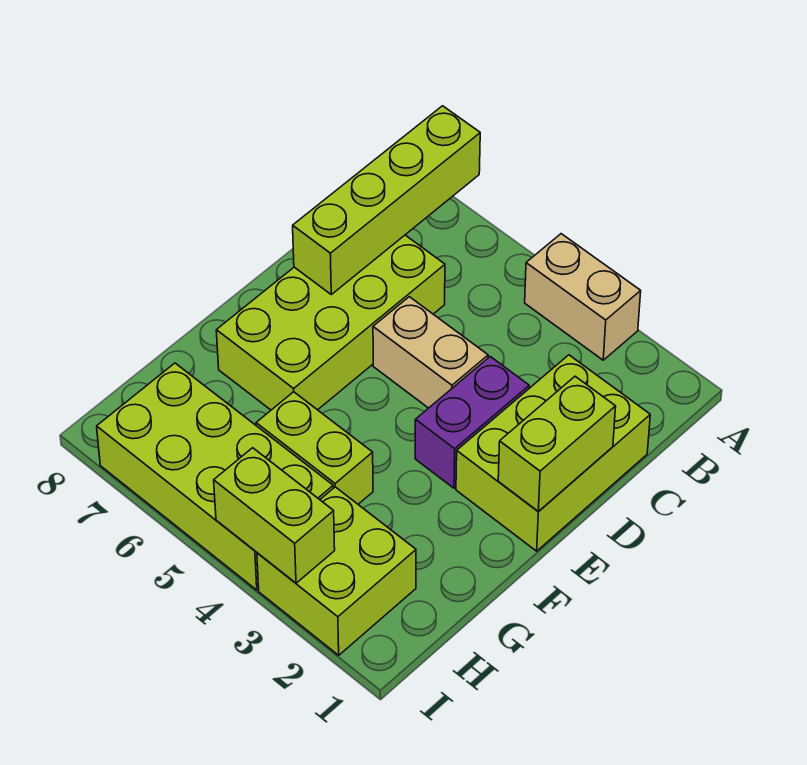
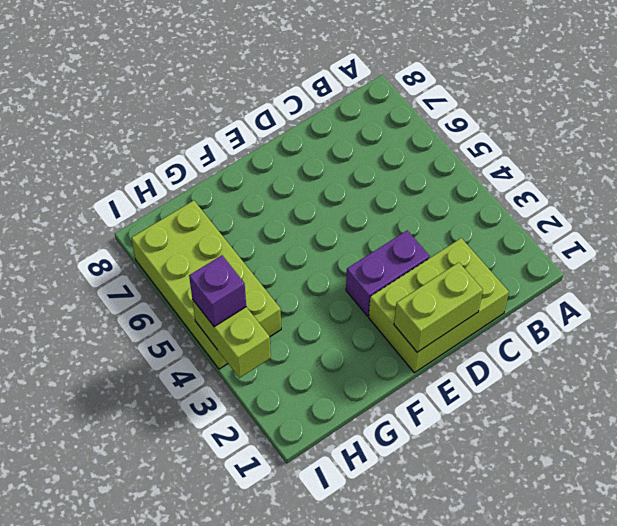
purple brick I4 level 3 -> none
none -> tan brick A3:A4 level 1
none -> lime brick C6:F7 level 1

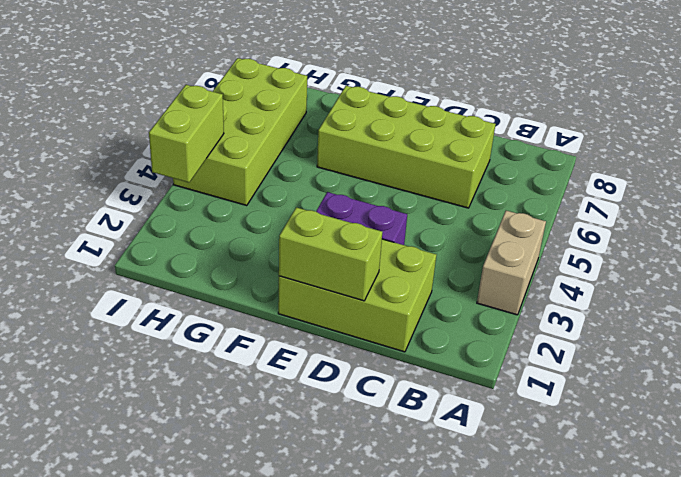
none -> tan brick D4:D5 level 1
none -> lime brick G4:G5 level 1

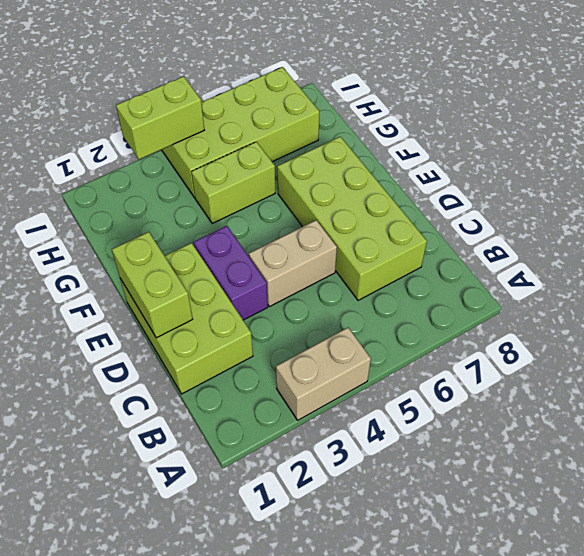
none -> lime brick H2:I3 level 1
none -> lime brick A7:D7 level 2

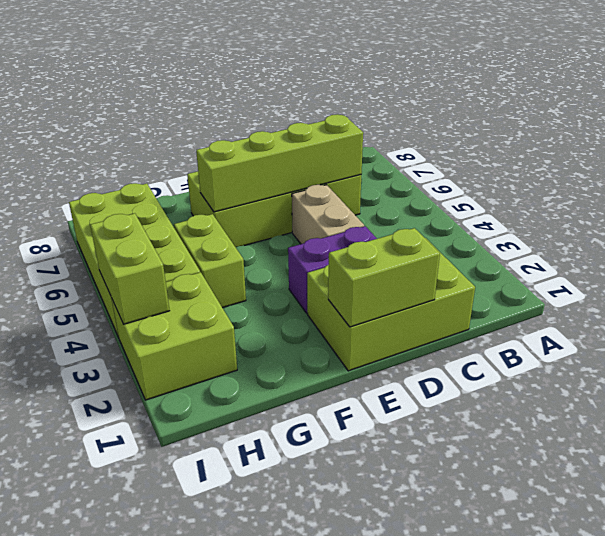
lime brick C6:F6 level 2 -> lime brick A7:D7 level 2
none -> tan brick A3:A4 level 1

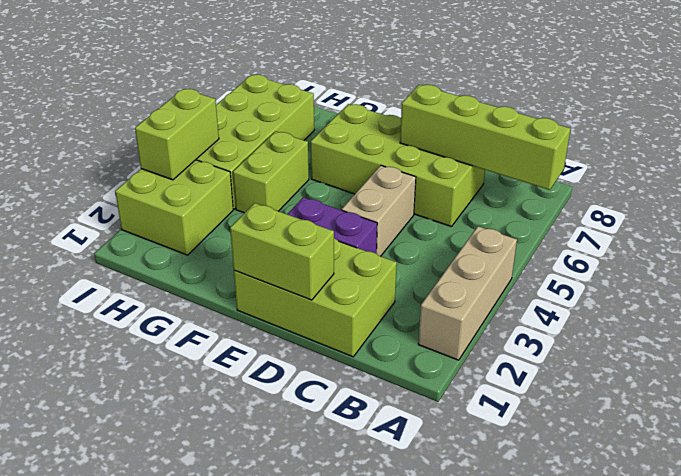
tan brick A2:A4 level 1 -> tan brick A3:A4 level 1

